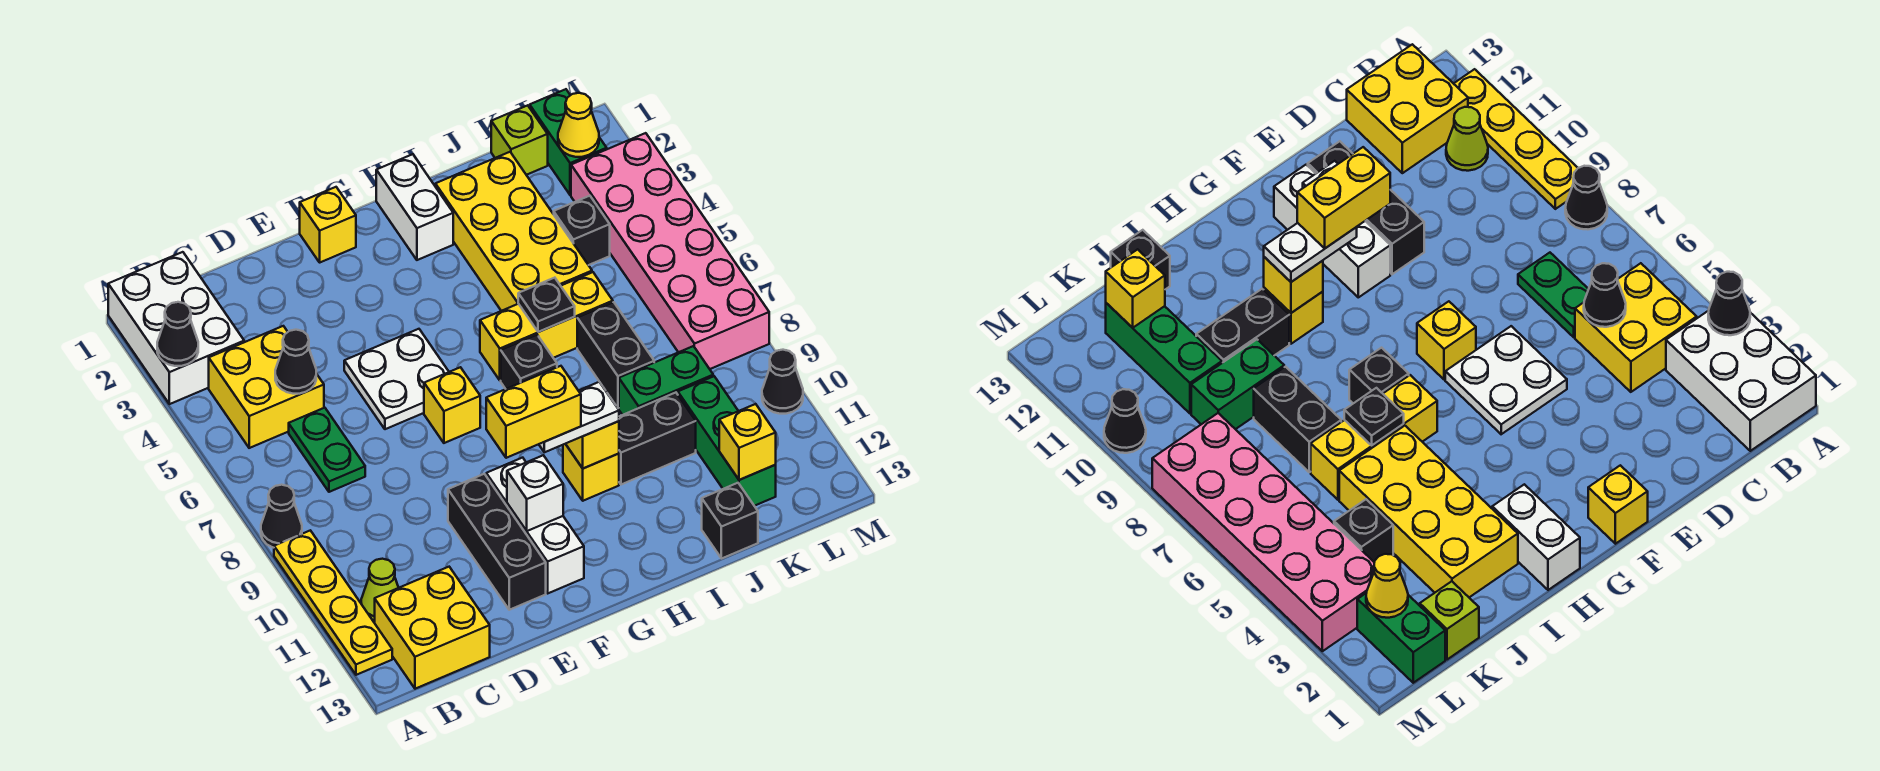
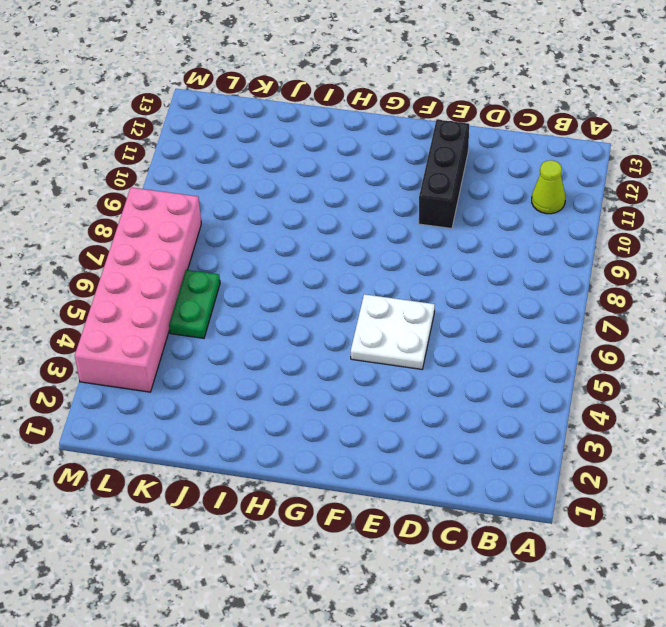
green plate K5:K6 level 1 -> green plate C6:C7 level 1
none -> white brick A1:B3 level 1
none -> black cone A8 level 1
none -> yellow plate A9:A12 level 1
none -> yellow brick B4:C5 level 1

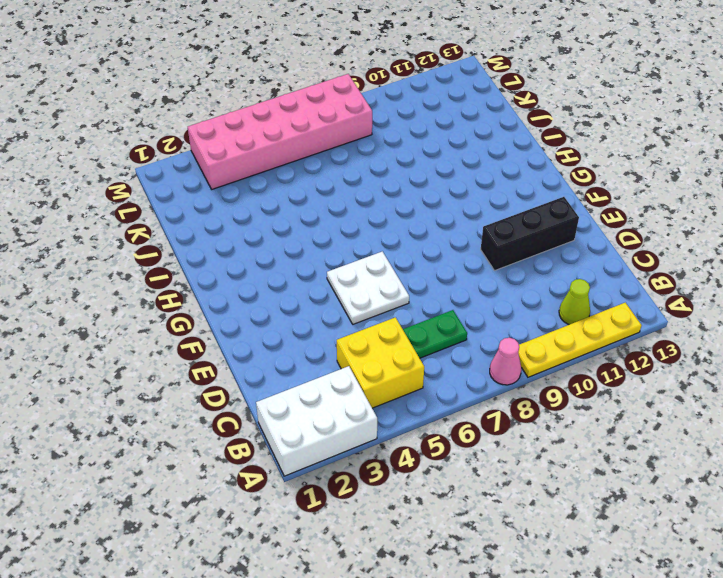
pink cone A8 level 1 -> black cone A8 level 1
none -> yellow brick B12:C13 level 1
none -> yellow brick F1 level 1
none -> yellow brick F7 level 1
none -> white brick F10:F12 level 1

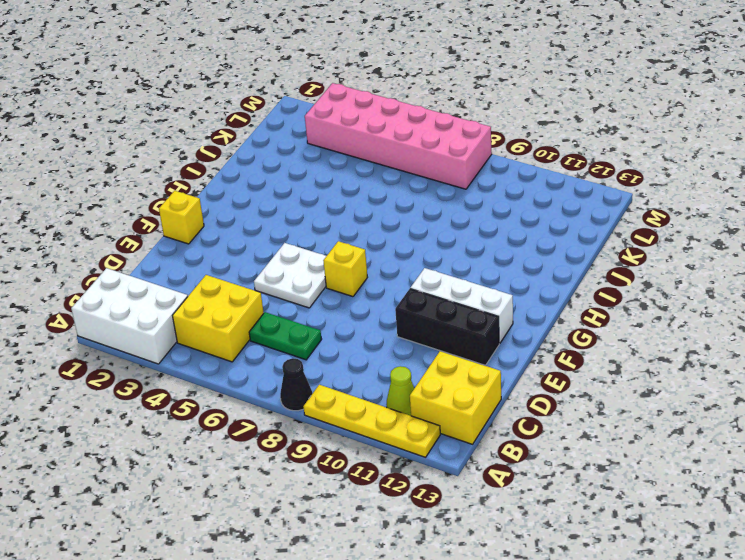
none -> white brick H1:H2 level 1
none -> yellow brick H6:J6 level 1
none -> black brick H7 level 1
none -> yellow brick H10 level 1

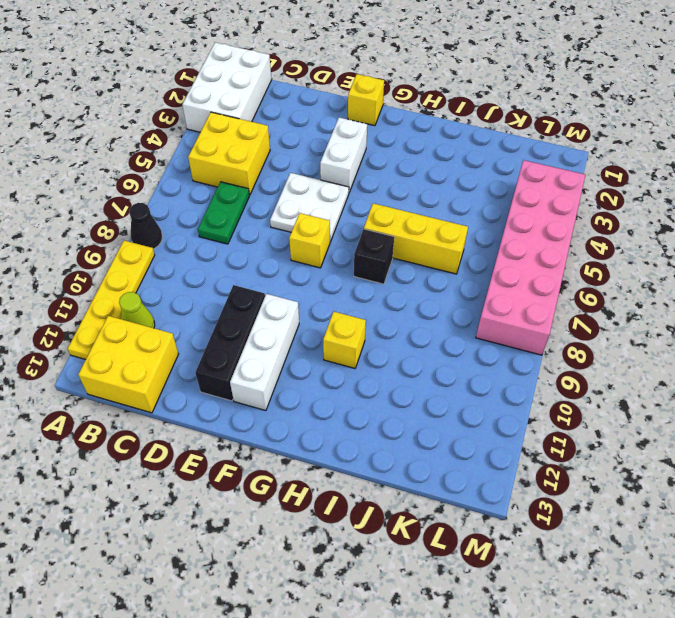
white brick F3:F4 level 1 -> white brick H1:H2 level 1
none -> yellow brick I2:J5 level 1
none -> black brick I10:J10 level 1
none -> black brick J7:J8 level 1
none -> green brick J9:K9 level 1

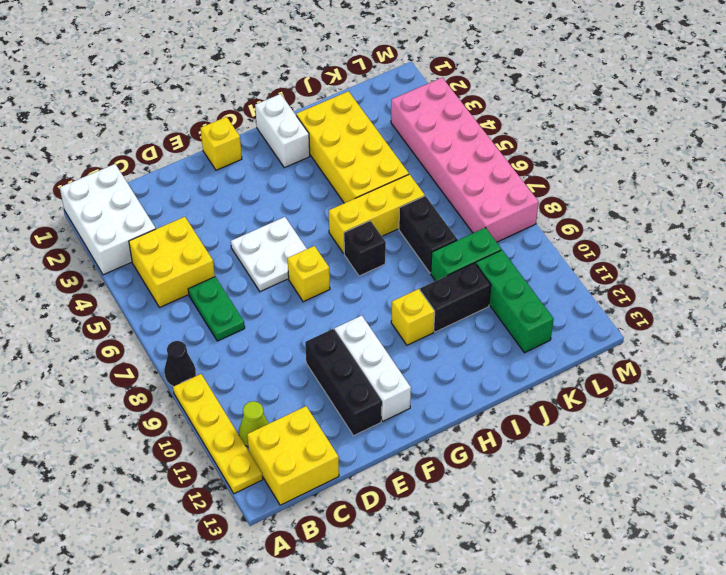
none -> black brick J13 level 1
none -> lime brick K1 level 1
none -> black brick K4 level 1
none -> green brick L1:L2 level 1

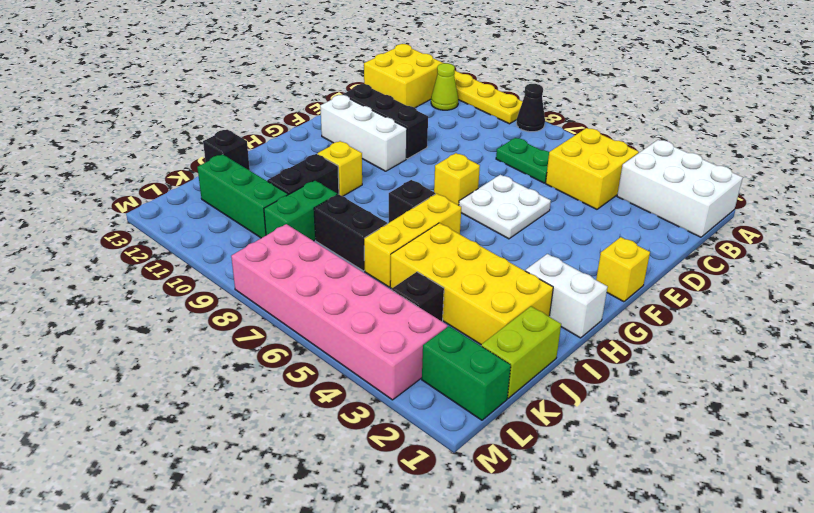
lime brick J1:K1 level 1 -> lime brick K1 level 1
none -> black cone M10 level 1
none -> black cone A3 level 2
none -> black cone C5 level 2
none -> white brick F11 level 2

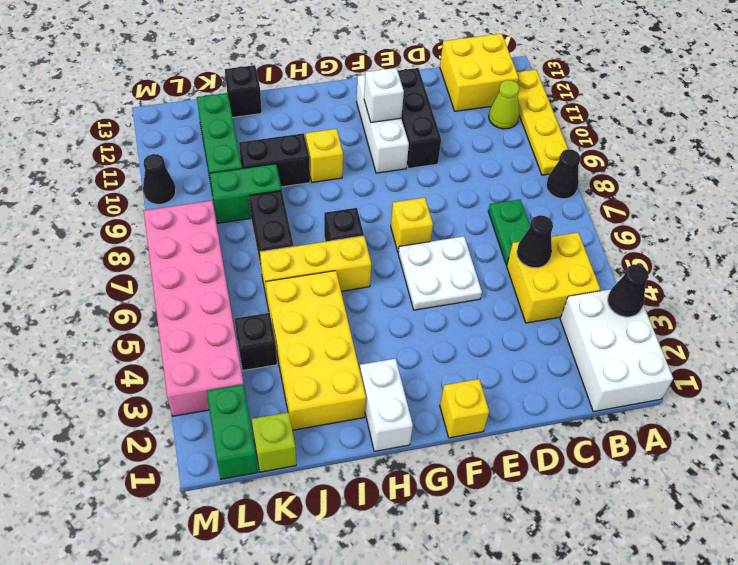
none -> yellow brick H10 level 2
none -> black plate I6 level 2
none -> yellow brick K12 level 2
none -> yellow cone L2 level 2

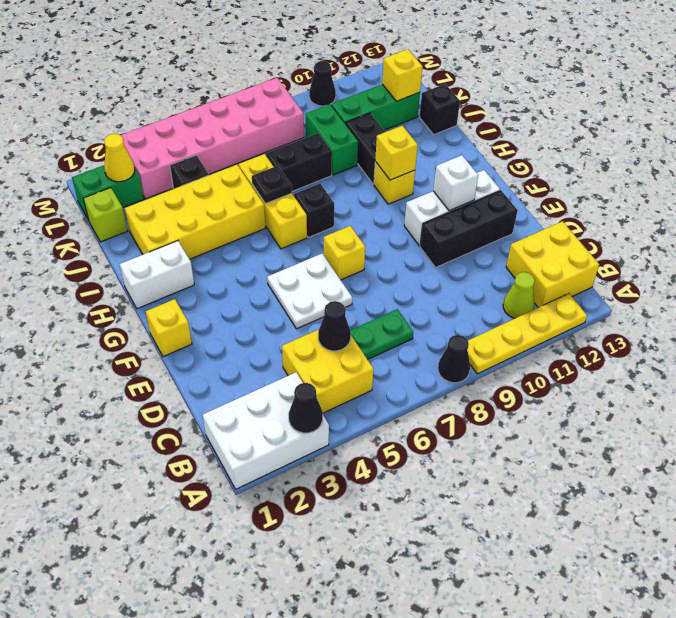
none -> white plate G10:H10 level 3
none -> yellow brick F10:G10 level 4

